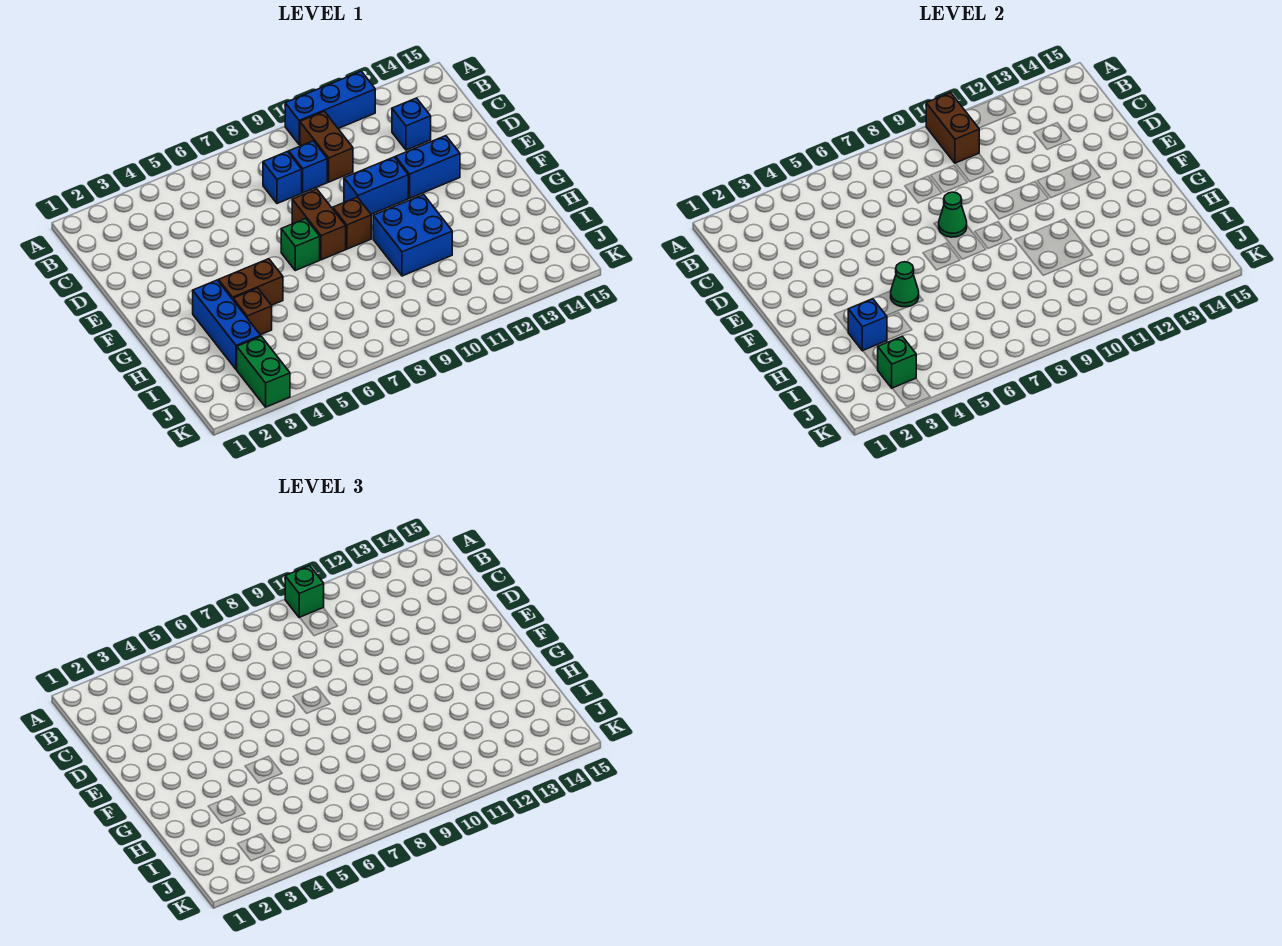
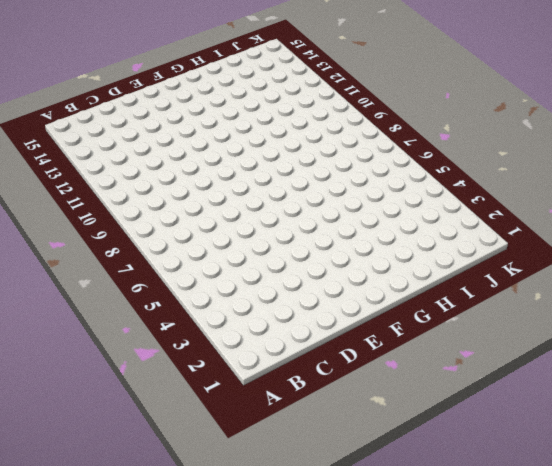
none -> blue brick A10:A12 level 1
none -> brown brick B10:C10 level 1
none -> blue brick C8 level 1

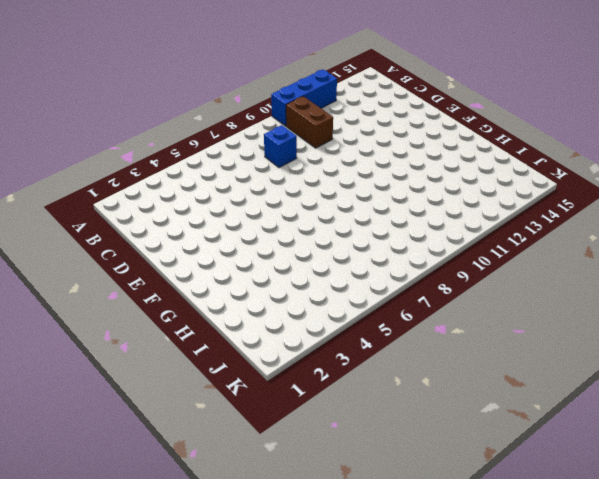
none -> blue brick C9 level 1
none -> blue brick C13 level 1
none -> brown brick E8:F8 level 1

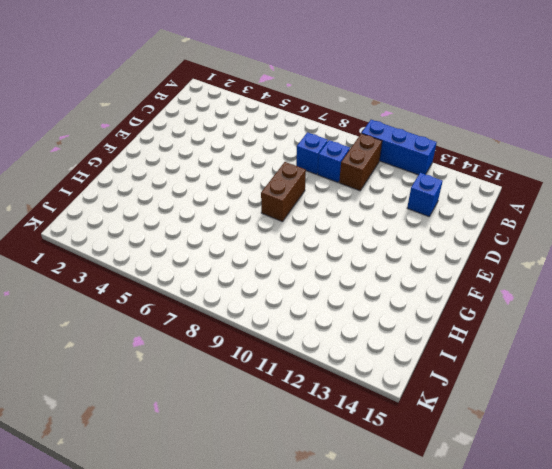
none -> blue brick E10:E11 level 1
none -> blue brick E12:E13 level 1
none -> green brick F7 level 1

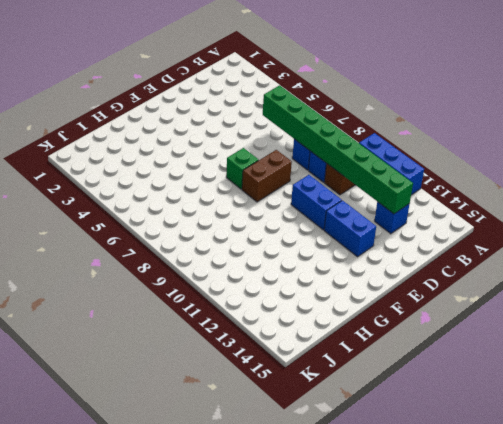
green brick C6:C13 level 2 -> none
none -> brown brick F9 level 1
none -> blue brick G3:I3 level 1
none -> brown brick G4:G5 level 1

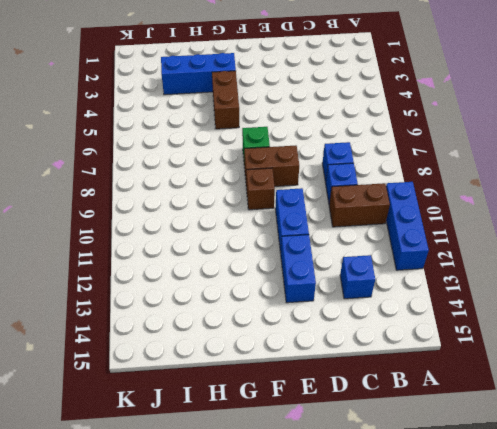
none -> blue brick G10:H11 level 1
none -> brown brick H4 level 1
none -> green brick J3:K3 level 1

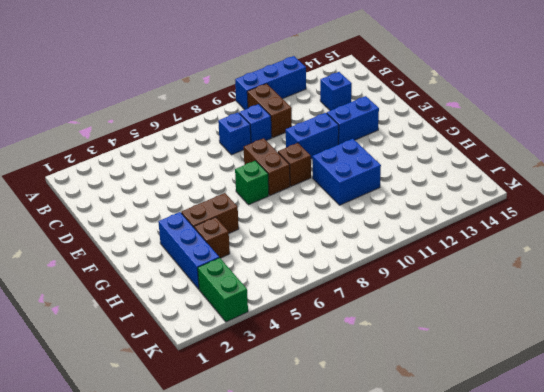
none -> brown brick A10:B10 level 2
none -> green cone E8 level 2
none -> green cone G5 level 2

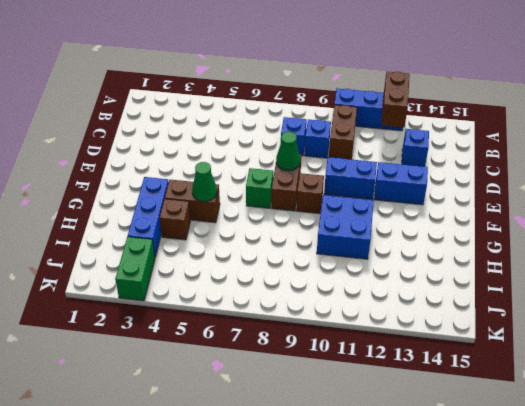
brown brick A12:B12 level 2 -> brown brick A10:B10 level 2
none -> blue brick H3 level 2
none -> green brick J3 level 2
none -> green brick A10 level 3

